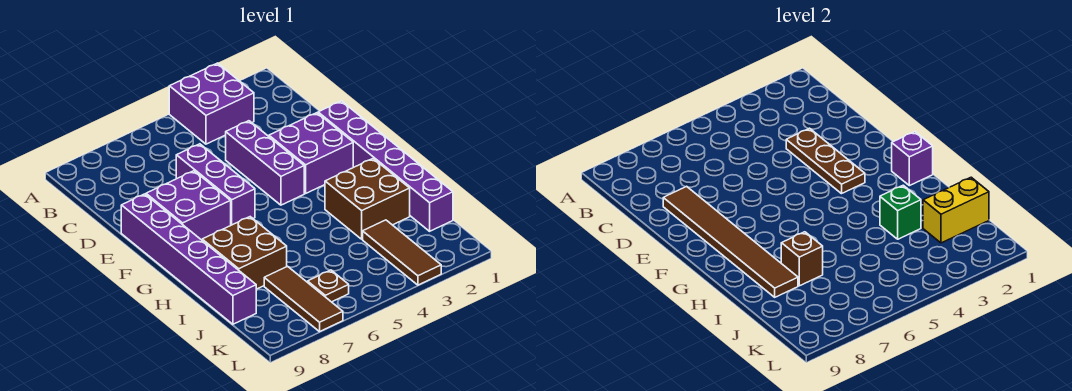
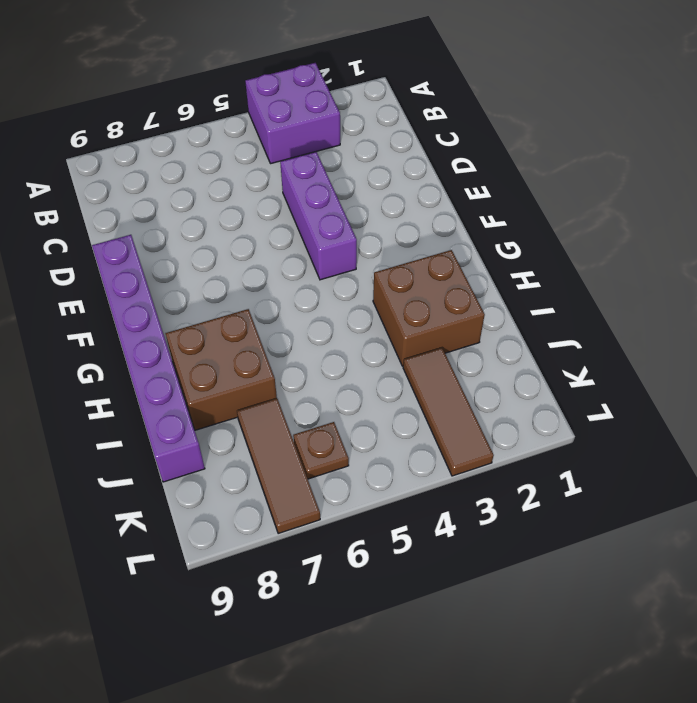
none -> purple brick D6:F6 level 1
none -> purple brick E1:J1 level 1
none -> purple brick E2:F3 level 1

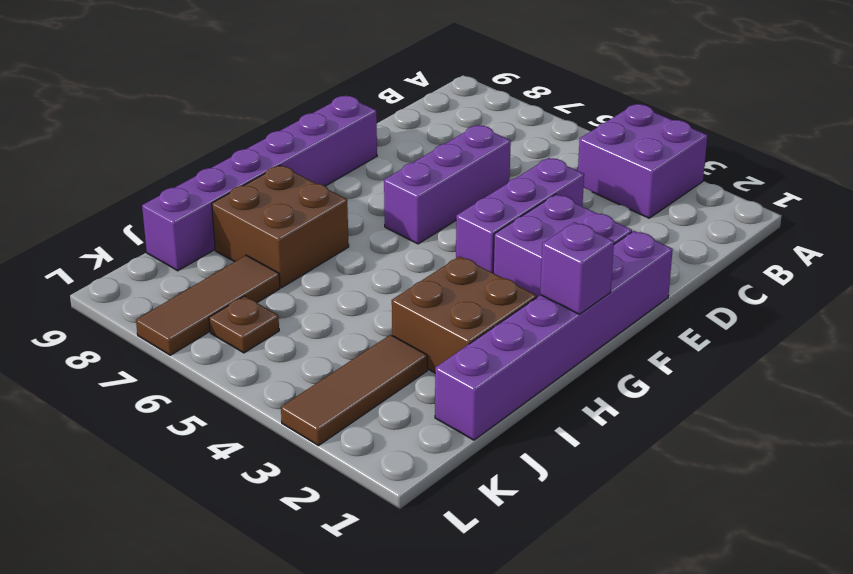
none -> purple brick E7:F8 level 1
none -> brown plate D3:F3 level 2
none -> brown tile D8:I8 level 2

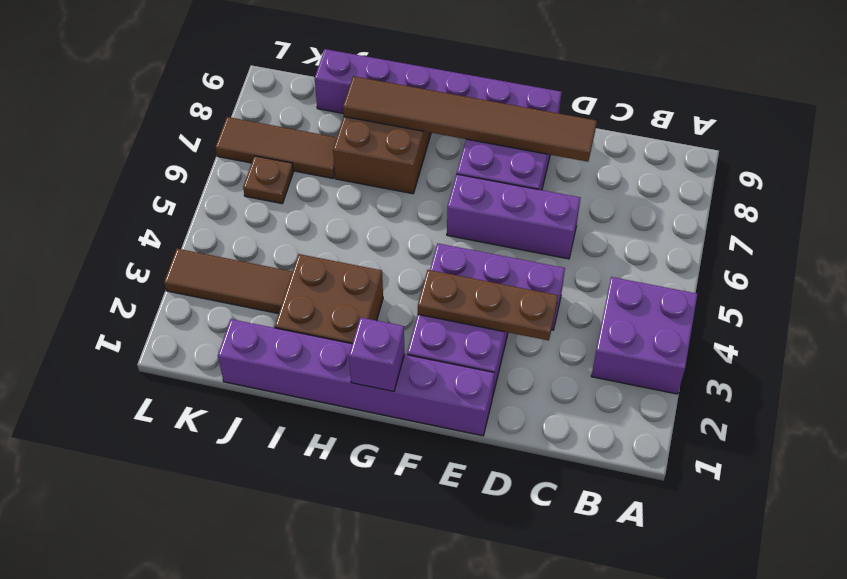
none -> green brick I3 level 2
none -> brown brick I7 level 2
none -> yellow brick J1:J2 level 2

